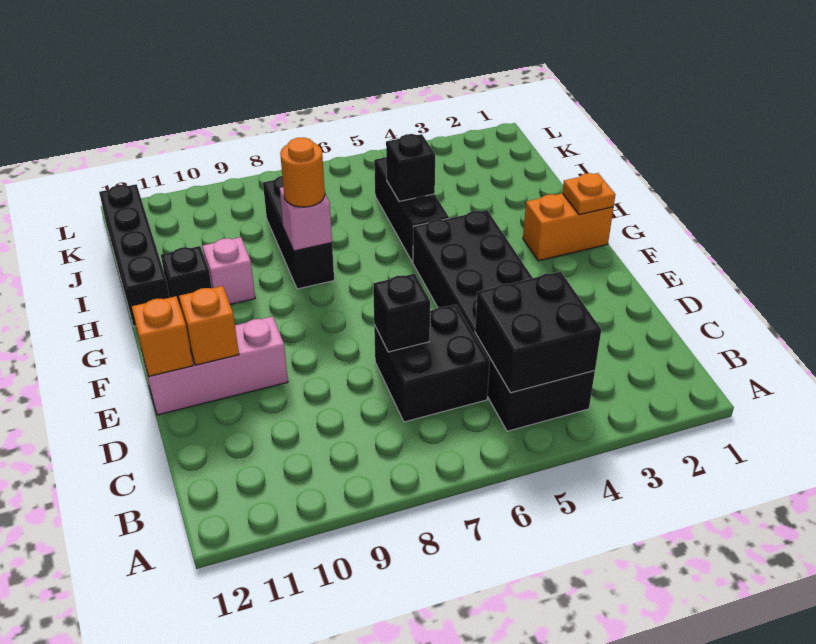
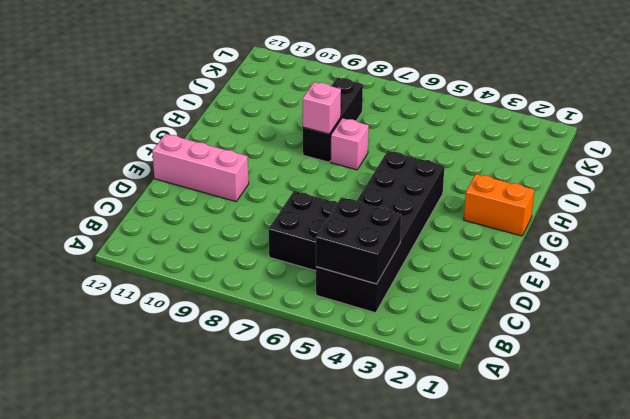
pink brick H7 level 1 -> pink brick H10 level 1
none -> black brick H5:J5 level 1
none -> black brick H11 level 1
none -> black brick H12:K12 level 1

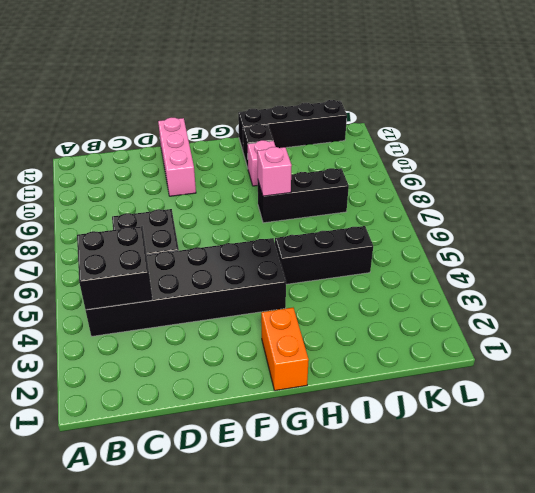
none -> black brick D7 level 2
none -> orange brick E11 level 2
none -> orange brick E12 level 2

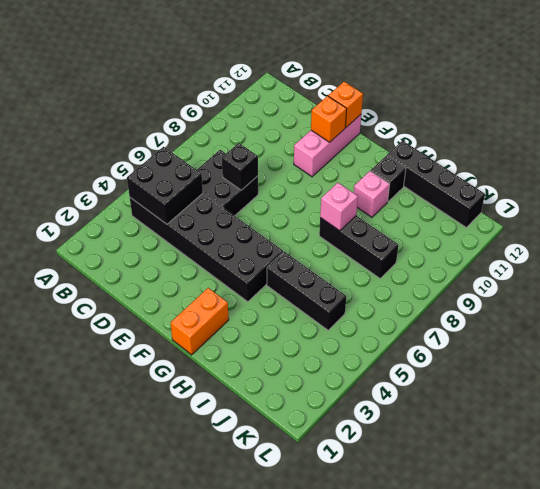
none -> orange plate G1 level 2
none -> black brick I5 level 2
none -> orange round brick H8 level 3

